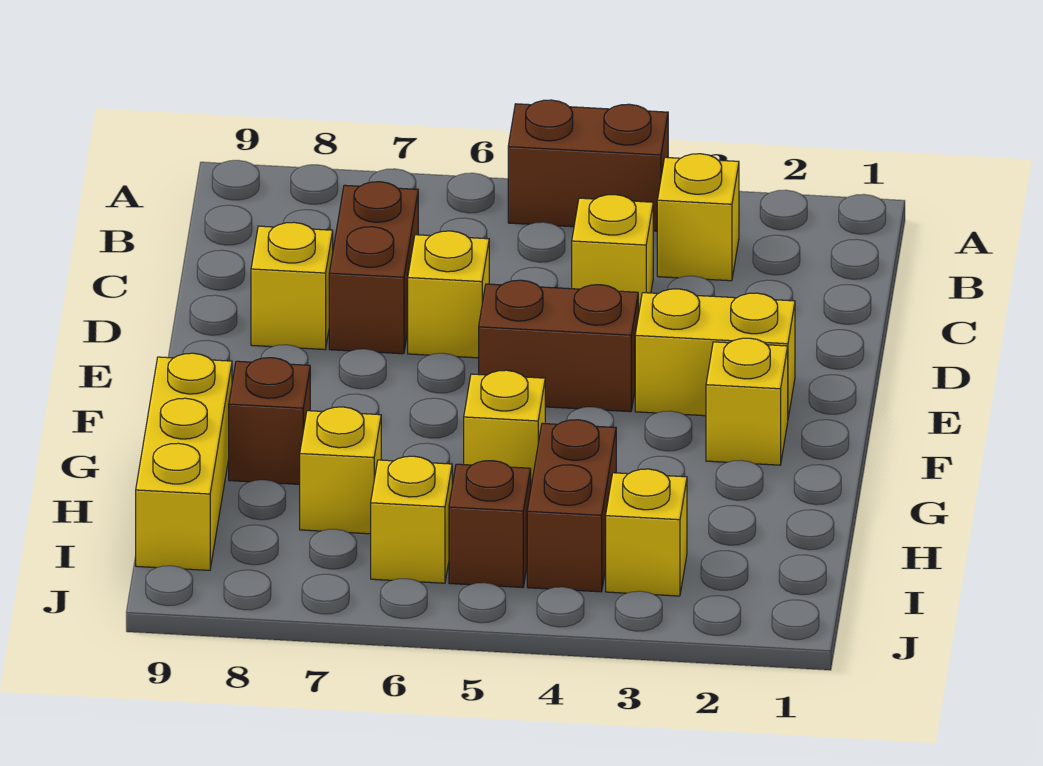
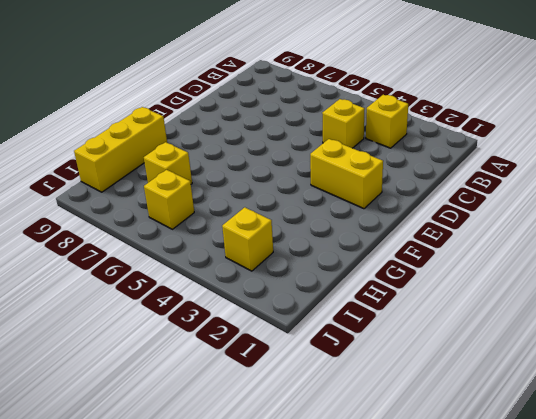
none -> brown brick A4:A5 level 1
none -> brown brick C7:D7 level 1
none -> yellow brick D6 level 1

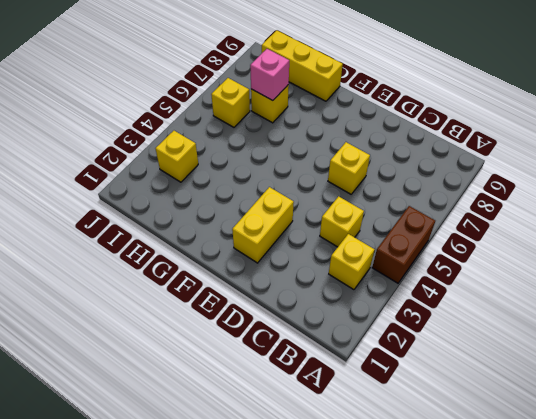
pink brick H7 level 2 -> none
none -> brown brick C7:D7 level 1
none -> yellow brick D8 level 1
none -> brown brick E4:E5 level 1

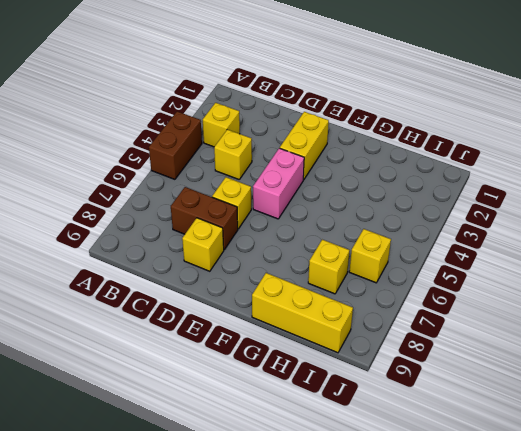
pink brick E4:E5 level 1 -> brown brick E4:E5 level 1
none -> yellow brick F2 level 1
none -> yellow brick G5 level 1
none -> brown brick G8 level 1

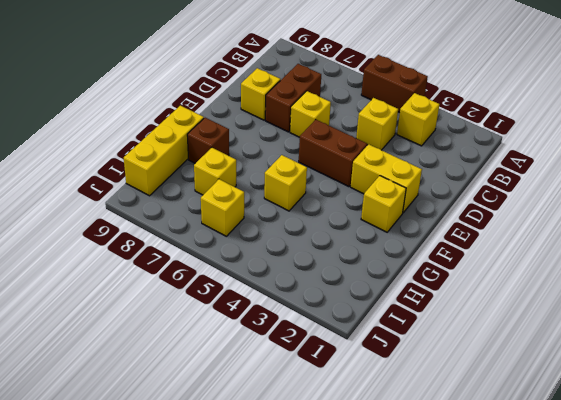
none -> brown brick H4:I4 level 1
none -> yellow brick I3 level 1
none -> brown brick I5 level 1

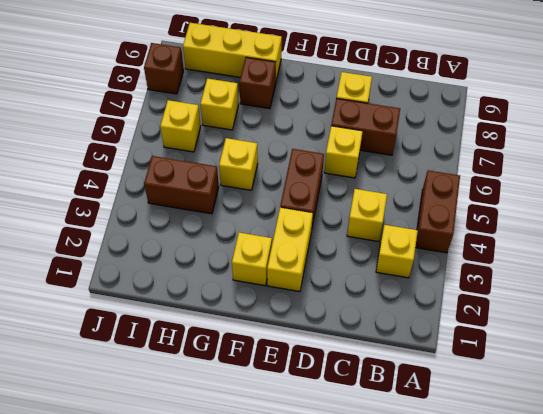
brown brick J8 level 1 -> brown brick I5 level 1
none -> yellow brick I3 level 1

